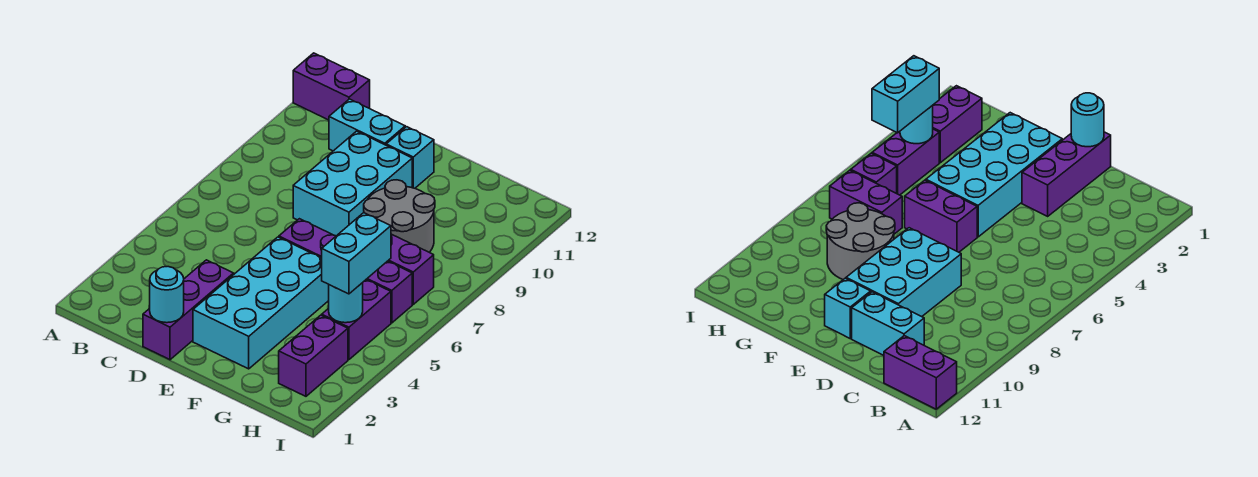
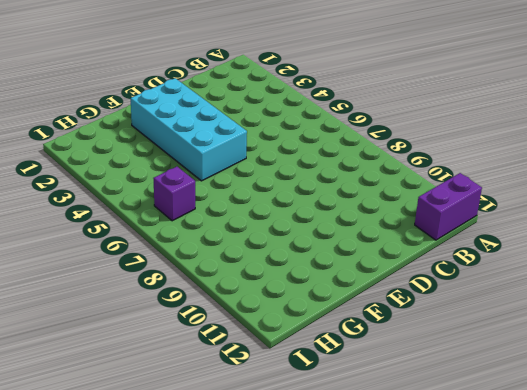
none -> cyan brick C11:D11 level 1
none -> purple brick D1:D3 level 1
none -> cyan brick D8:E10 level 1

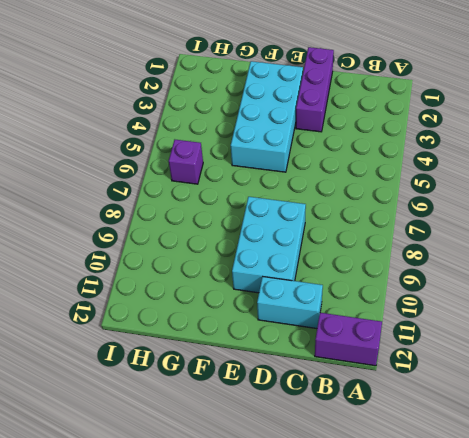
none -> purple brick E6:F6 level 1
none -> cyan brick E11 level 1
none -> grey round brick F8:G9 level 1

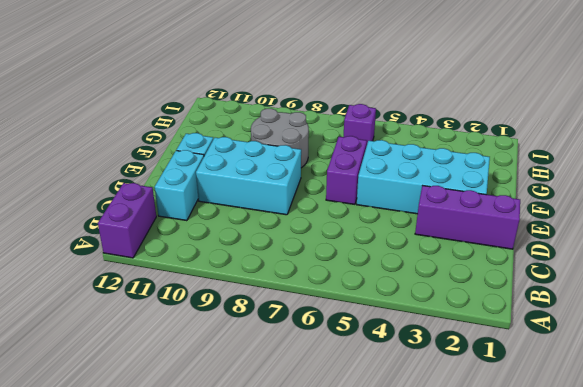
none -> purple brick G7:H7 level 1
none -> purple brick H2:H3 level 1
none -> purple brick H4:H5 level 1

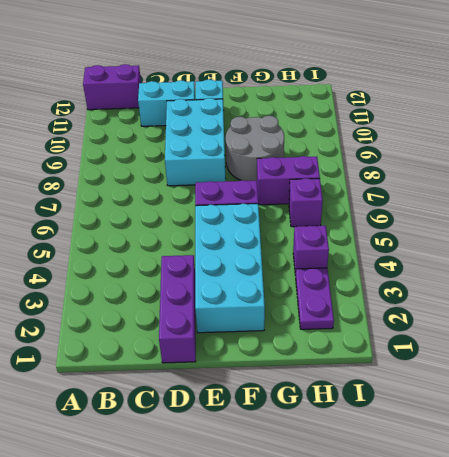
purple plate H2:H3 level 1 -> purple brick H2:H3 level 1
purple brick H4 level 1 -> purple brick H4:H5 level 1
none -> cyan round brick D1 level 2
none -> cyan round brick H4 level 2
none -> cyan brick H4:H5 level 3

